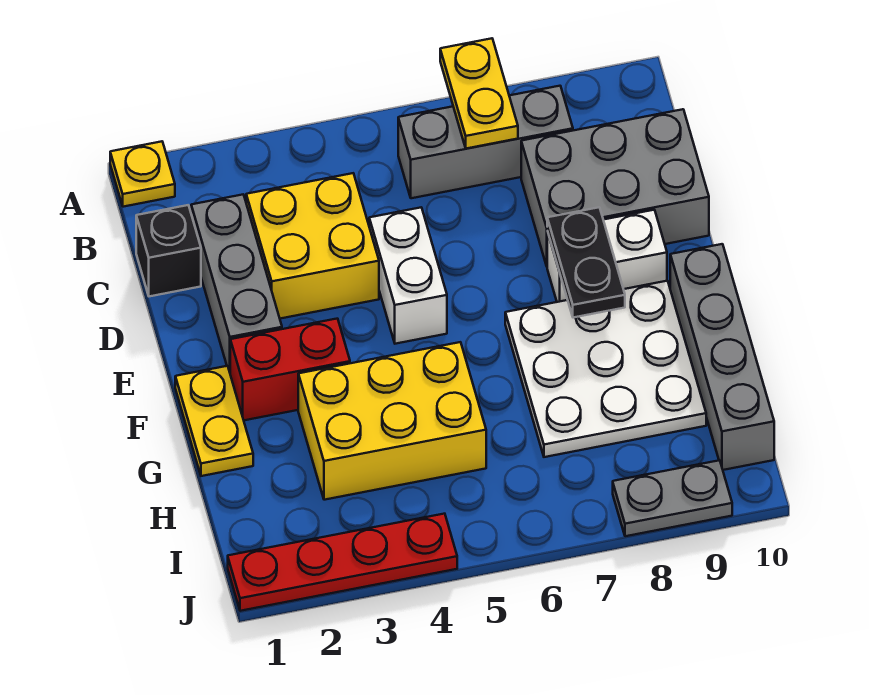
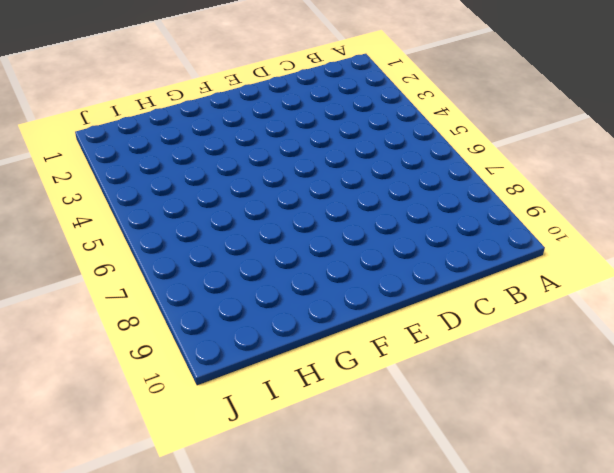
none -> yellow plate A1 level 1
none -> grey brick B6:B8 level 1
none -> black brick C1 level 1

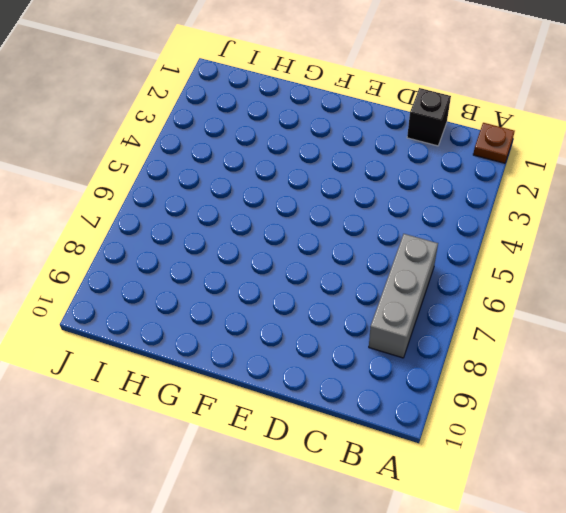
brown plate A1 level 1 -> yellow plate A1 level 1
none -> grey brick C2:E2 level 1
none -> yellow brick C3:D4 level 1
none -> grey brick C8:D10 level 1

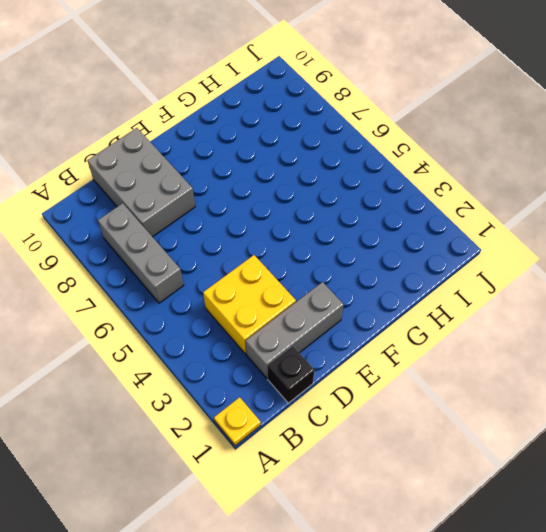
none -> white brick D5:E5 level 1
none -> white brick E8:E9 level 1
none -> yellow plate F1:G1 level 1

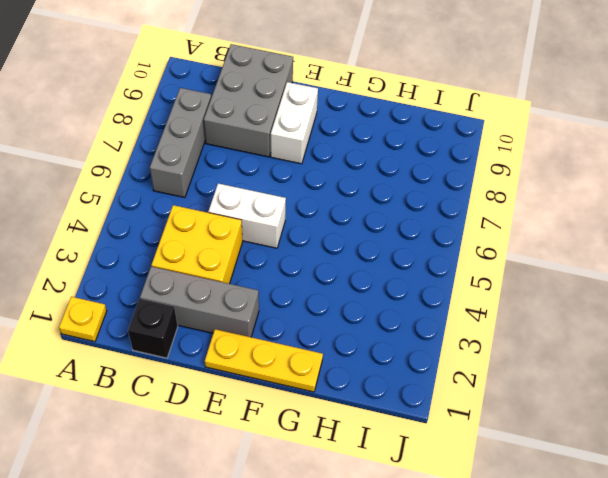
yellow plate E1:G1 level 1 -> yellow plate F1:G1 level 1
none -> red brick F2:F3 level 1
none -> white plate F7:H9 level 1
none -> grey brick F10:I10 level 1

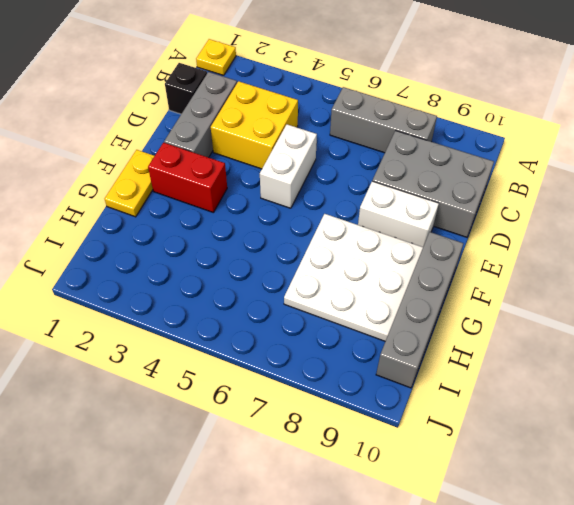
none -> yellow brick G3:H5 level 1
none -> red plate J1:J4 level 1
none -> grey plate J8:J9 level 1

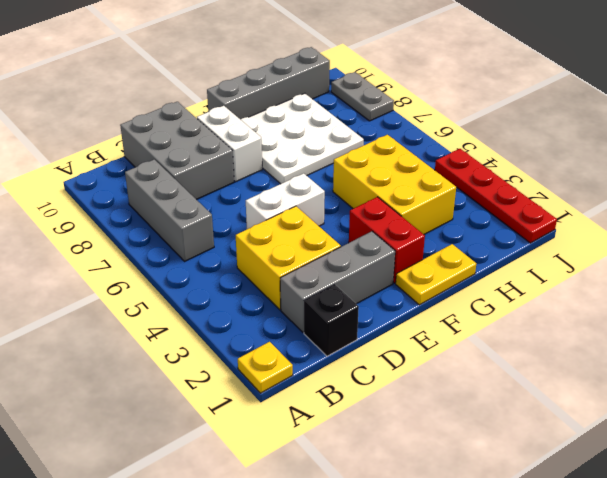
none -> yellow plate A7:B7 level 2
none -> black plate E8:F8 level 2

